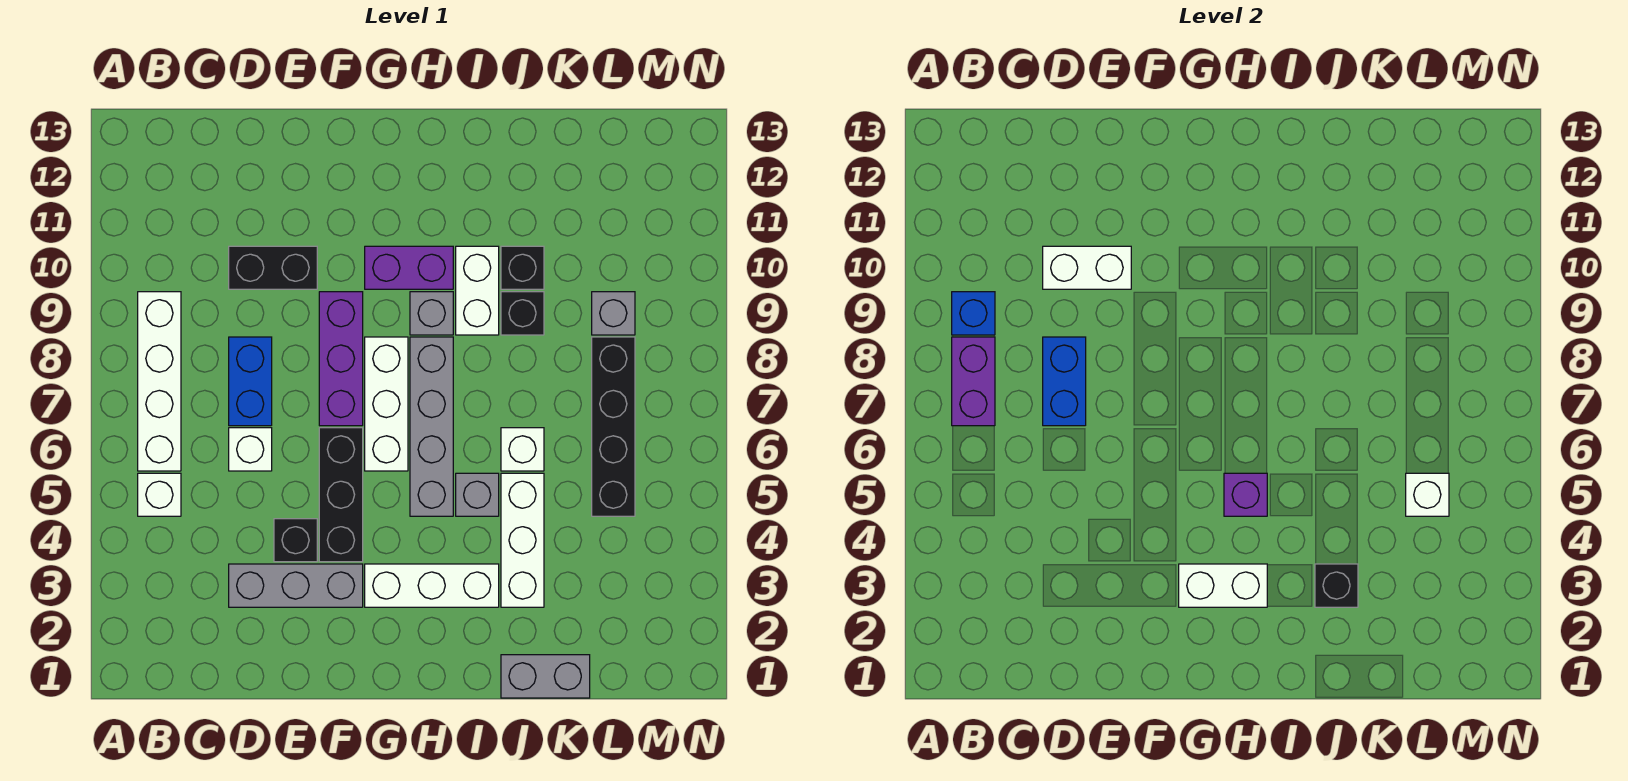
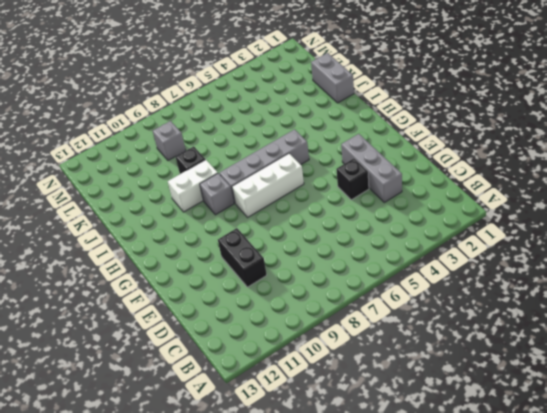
none -> white brick B5 level 1
none -> white brick B6:B9 level 1
none -> white brick D6 level 1
none -> blue brick D7:D8 level 1

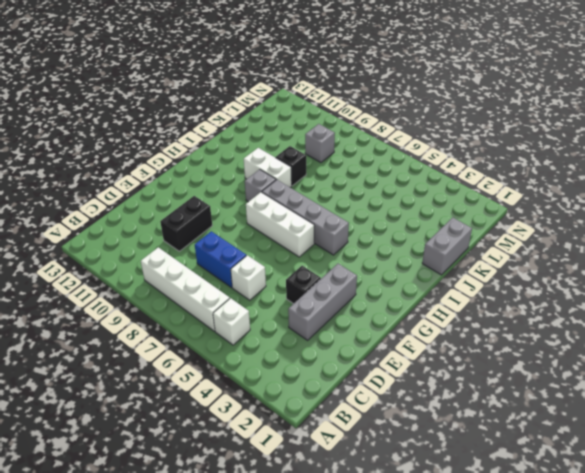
none -> black brick F4:F6 level 1
none -> purple brick F7:F9 level 1
none -> white brick G3:I3 level 1
none -> purple brick G10:H10 level 1

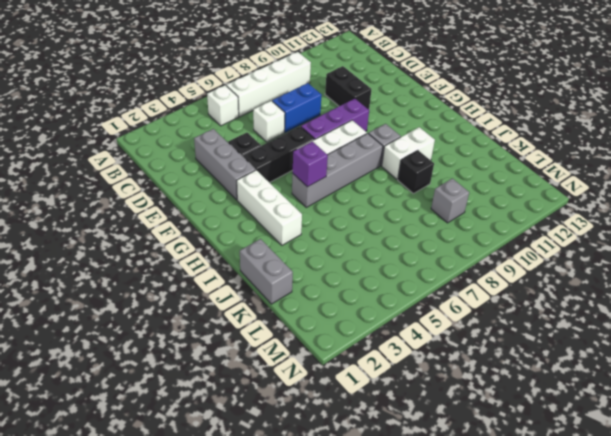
none -> purple brick G10:H10 level 1
none -> grey brick I5 level 1
none -> white brick J3:J5 level 1
none -> white brick J6 level 1

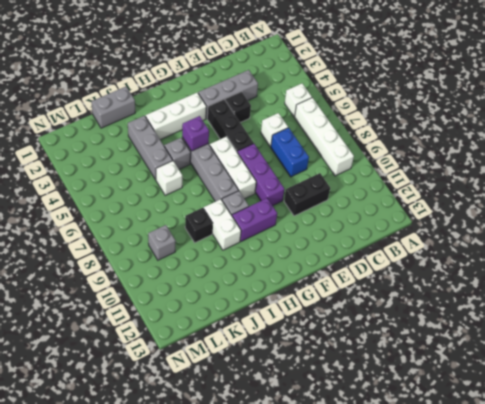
grey brick J3:J5 level 1 -> white brick J3:J5 level 1
none -> black brick J10 level 1
none -> black brick L5:L8 level 1
none -> purple brick B7:B8 level 2
none -> blue brick B9 level 2

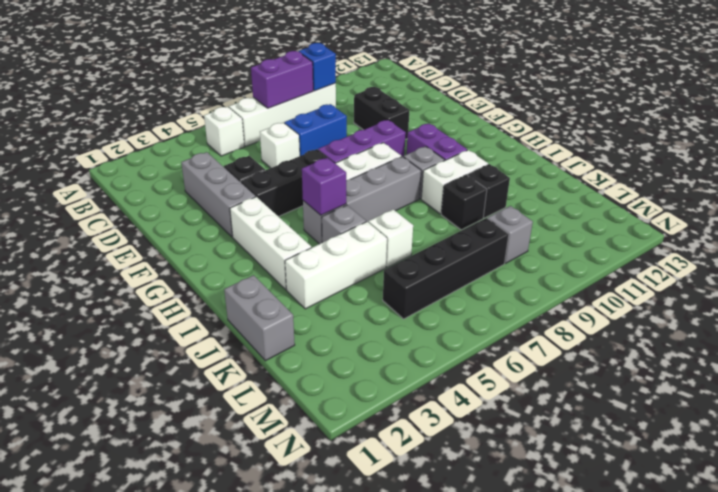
none -> blue brick D7:D8 level 2
none -> white brick D10:E10 level 2
none -> white brick G3:H3 level 2
none -> black brick J3 level 2

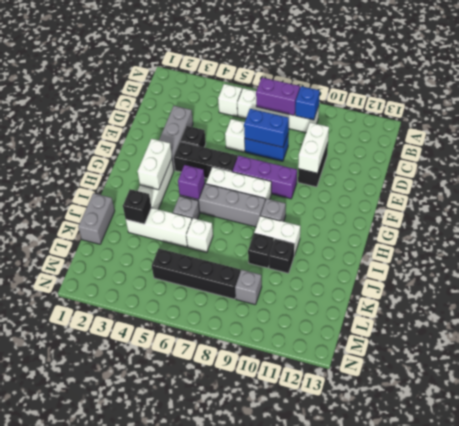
none -> purple brick G10:H10 level 1
none -> white brick L5 level 2

